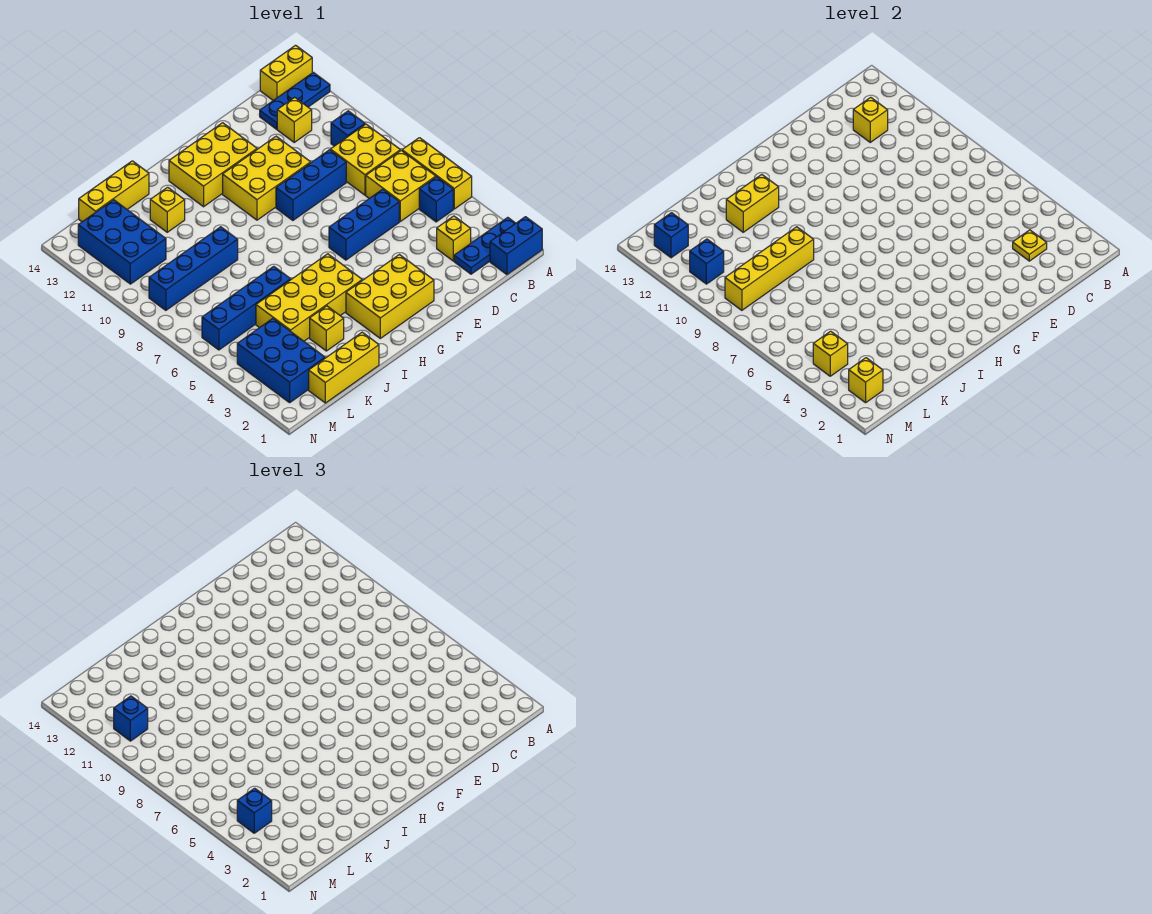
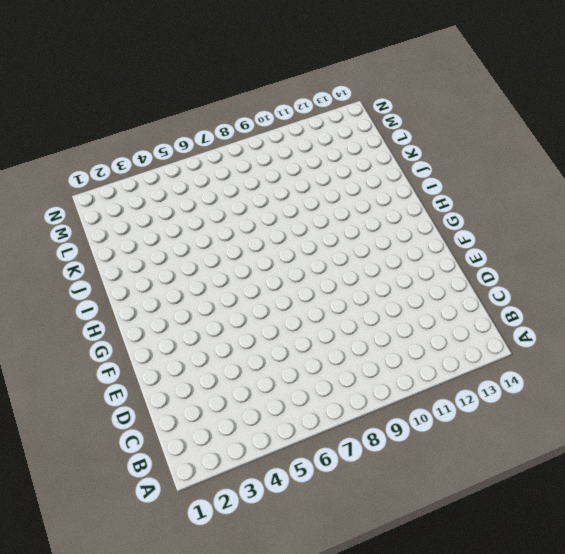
none -> blue brick A1:B1 level 1
none -> blue plate A2:C2 level 1
none -> yellow brick A5:A7 level 1
none -> blue plate A13:C13 level 1

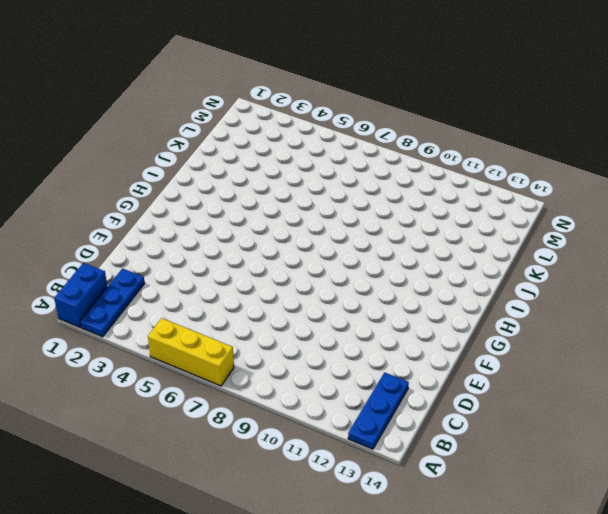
none -> yellow brick A14:B14 level 1
none -> blue brick B5 level 1
none -> yellow brick B6:C7 level 1
none -> yellow brick B8:C9 level 1

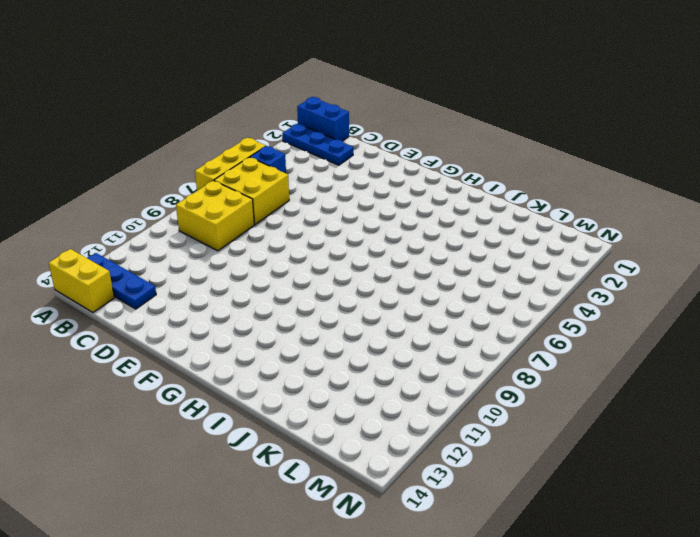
none -> blue brick B10 level 1
none -> yellow brick C3 level 1
none -> yellow brick C12 level 1
none -> blue brick D6:F6 level 1

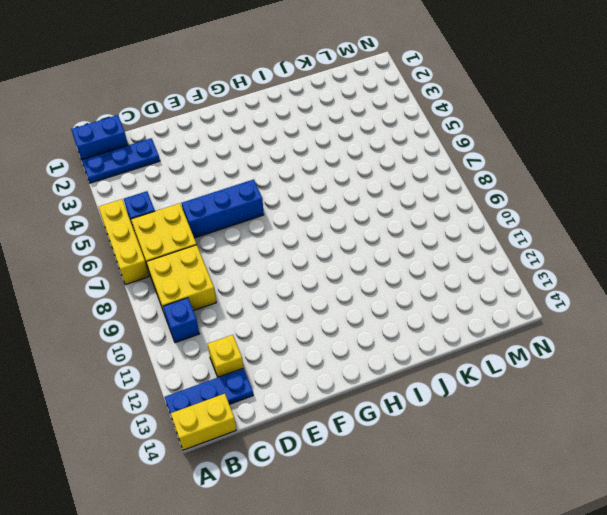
none -> yellow brick C3 level 1
none -> blue brick D9:F9 level 1
none -> yellow brick E10:G11 level 1
none -> yellow brick F2:H3 level 1

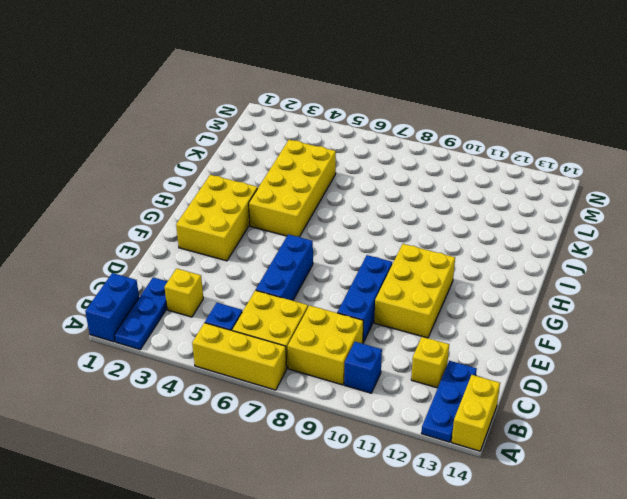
none -> yellow brick F12:H13 level 1
none -> yellow brick J1:L1 level 1
none -> yellow brick J3 level 1
none -> blue brick J6:M6 level 1

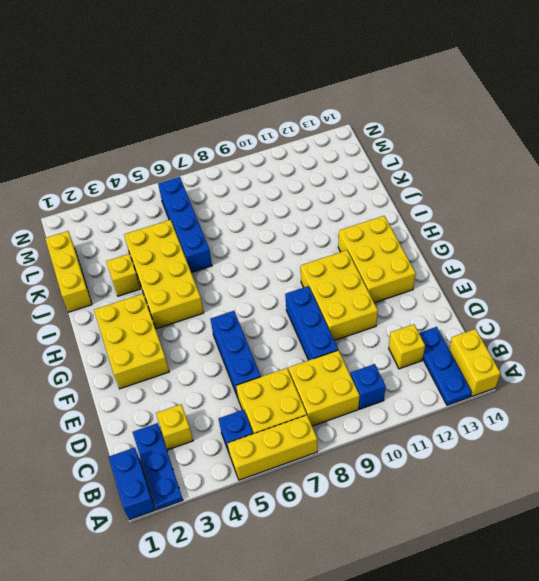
none -> blue brick J9:M9 level 1
none -> yellow brick J12 level 1
none -> yellow brick J14:L14 level 1
none -> blue brick L2:M4 level 1

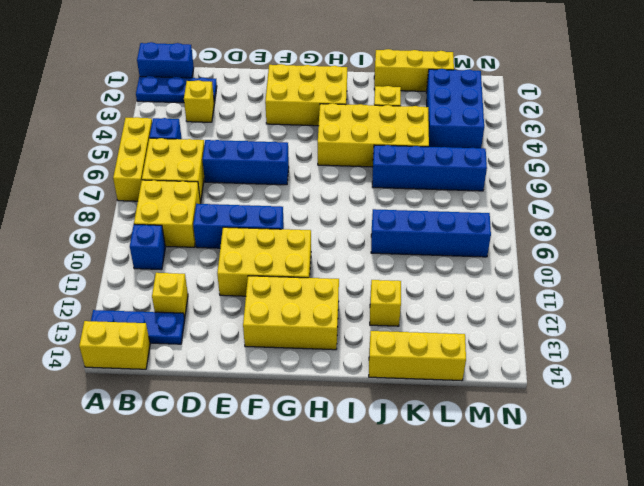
none -> blue brick L11:M13 level 1
none -> yellow plate C3 level 2
none -> yellow brick C12 level 2
none -> yellow brick I12:J12 level 2

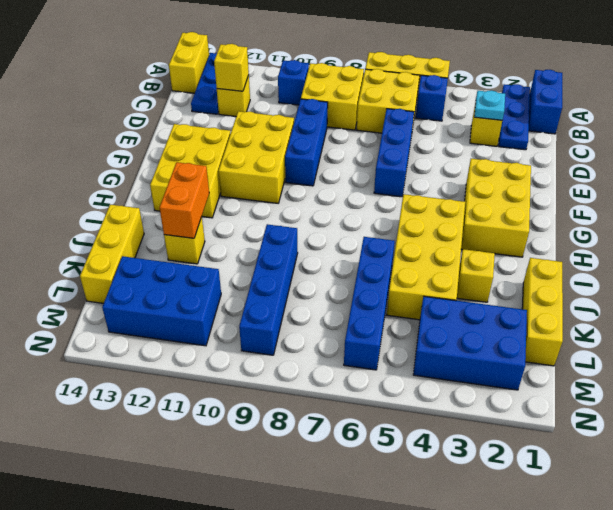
cyan plate C3 level 2 -> yellow plate C3 level 2
orange brick I12:J12 level 2 -> yellow brick I12:J12 level 2
none -> yellow brick J9:M9 level 2
none -> yellow brick M2 level 2
none -> yellow brick M4 level 2
none -> blue brick M11 level 2

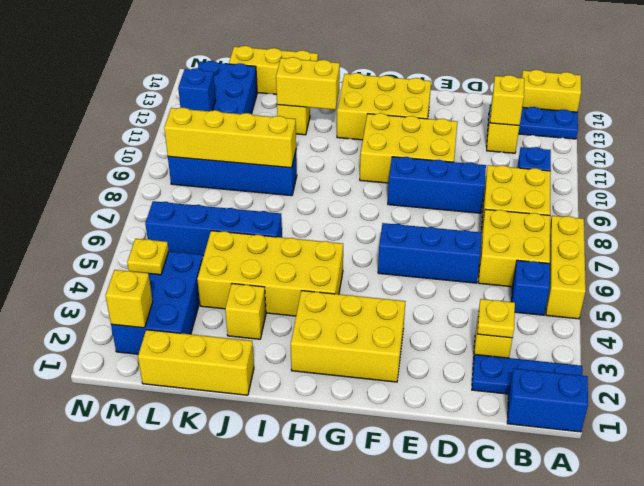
yellow plate M4 level 2 -> yellow brick M4 level 2
none -> blue brick M13 level 2
none -> blue brick M4 level 3
none -> blue brick M11 level 3

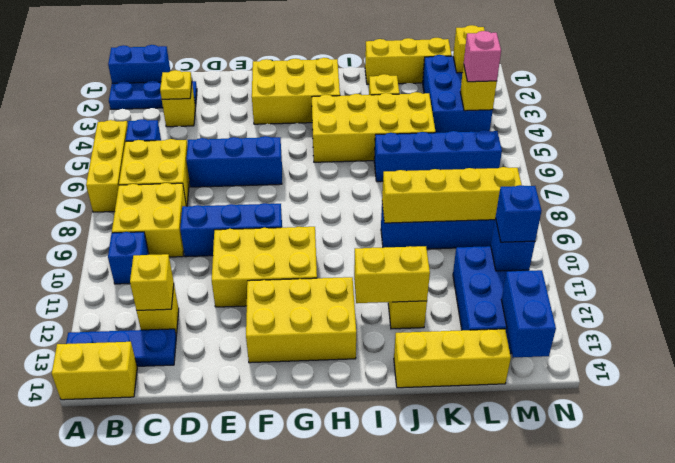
pink brick M4 level 3 -> blue brick M4 level 3
blue brick M13:M14 level 2 -> blue brick M13 level 2

